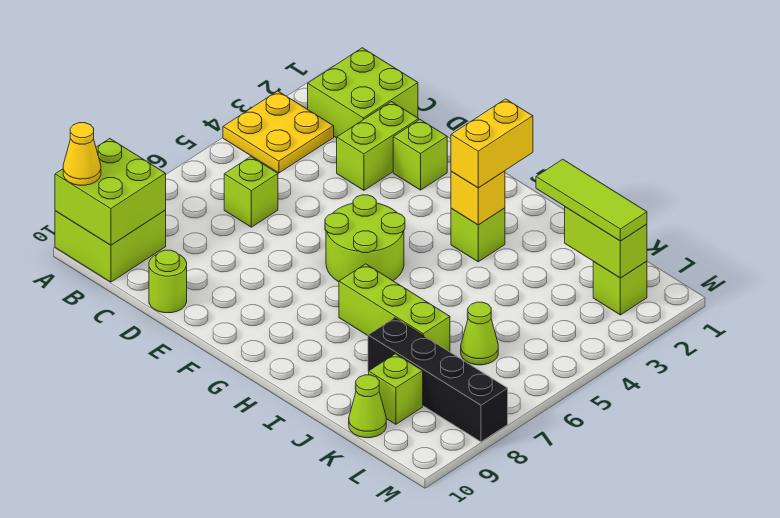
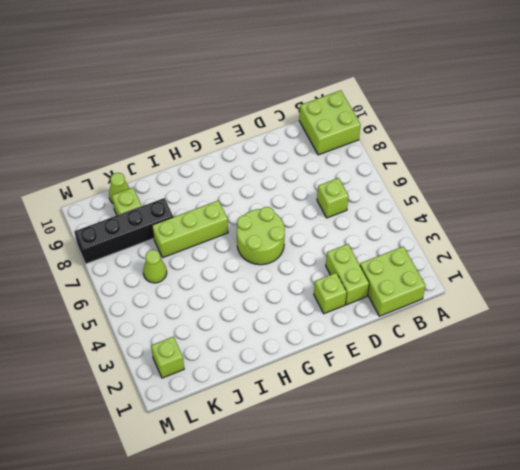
none -> yellow plate A3:B4 level 1
none -> lime round brick D10 level 1
none -> lime brick H3 level 1

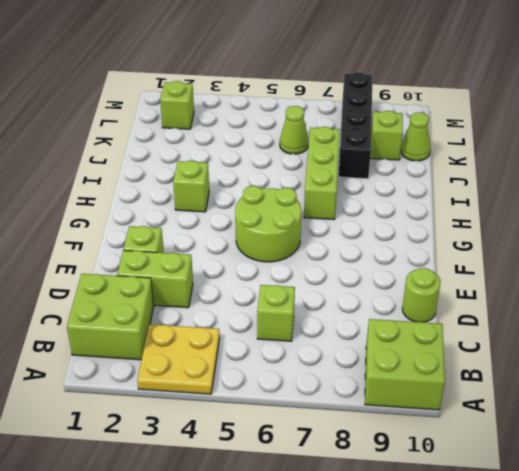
none -> lime brick A9:B10 level 2
none -> yellow brick H3 level 2
none -> lime brick K2:L2 level 2

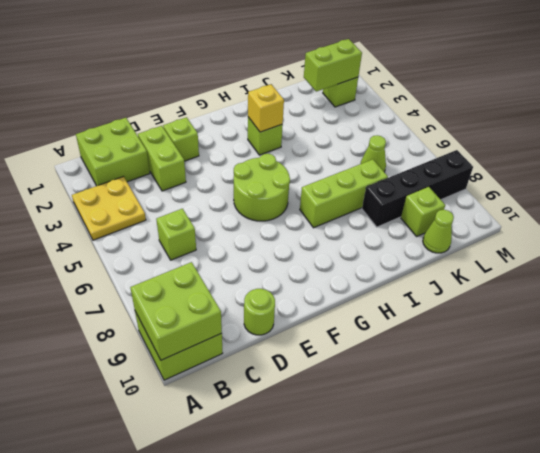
none -> yellow cone A10 level 3
none -> yellow brick H2:H3 level 3
none -> lime tile J2:L2 level 3

